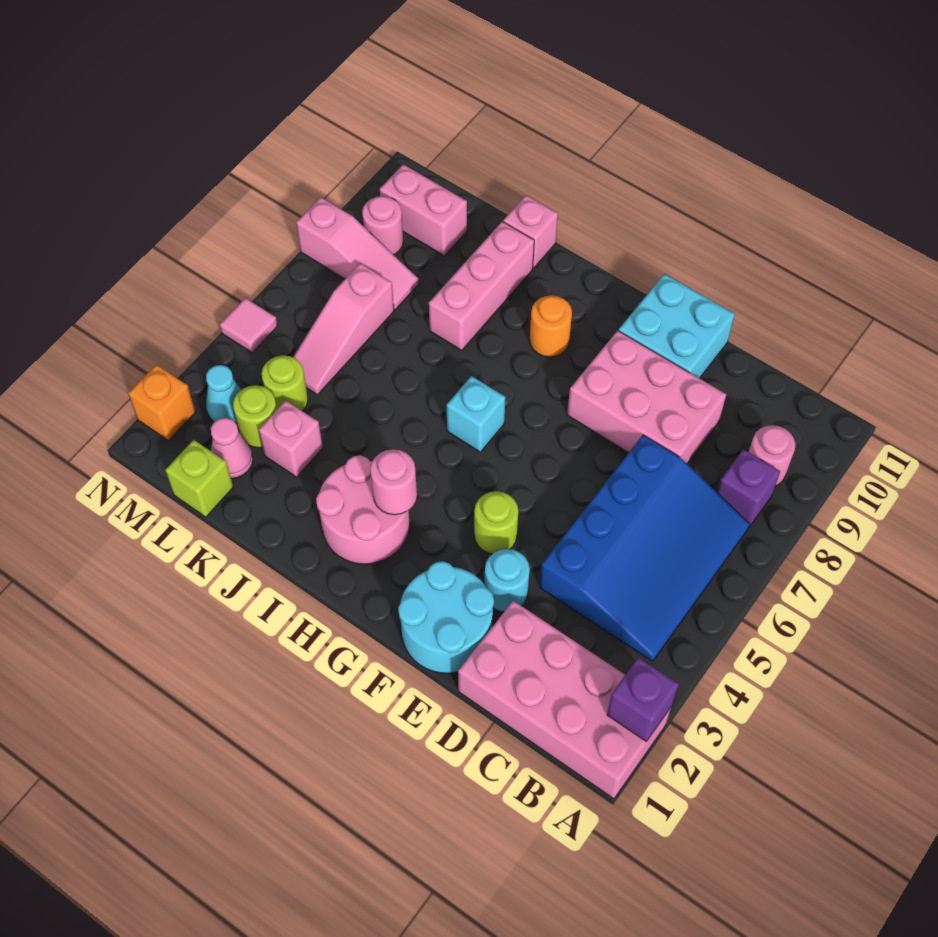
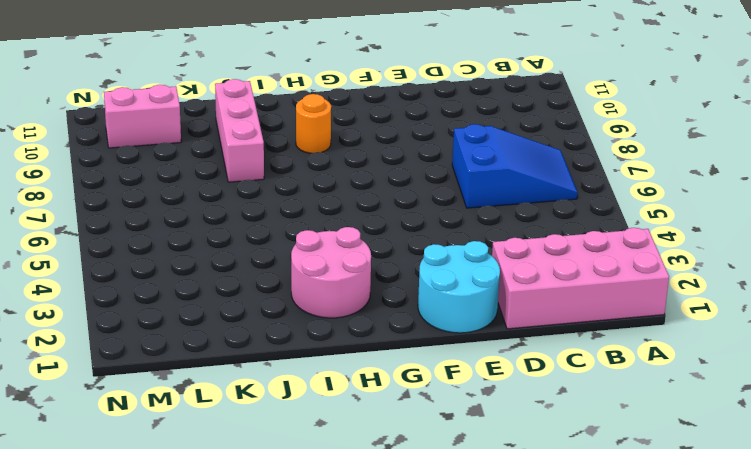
blue slope B6:D7 level 1 top D -> blue slope B4:D7 level 1 top D
none -> purple brick B8 level 1
none -> pink round brick B9 level 1
none -> pink brick D8:F9 level 1

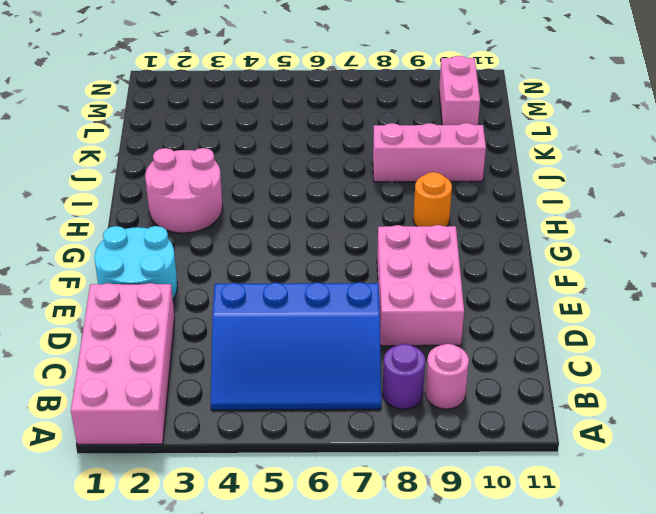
purple round brick B8 level 1 -> purple brick B8 level 1
none -> cyan round brick E3 level 1
none -> cyan brick E10:F11 level 1
none -> lime round brick F4 level 1

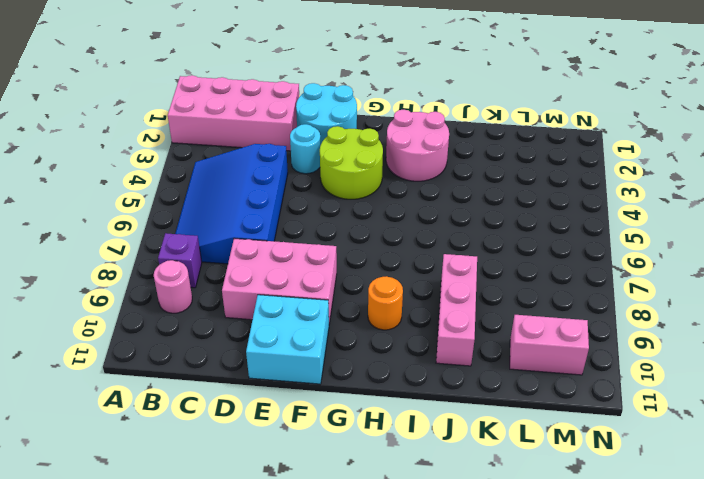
lime round brick F3:G4 level 1 -> lime round brick F4 level 1
none -> cyan brick H6 level 1
none -> pink brick J11 level 1
none -> pink brick K3 level 1

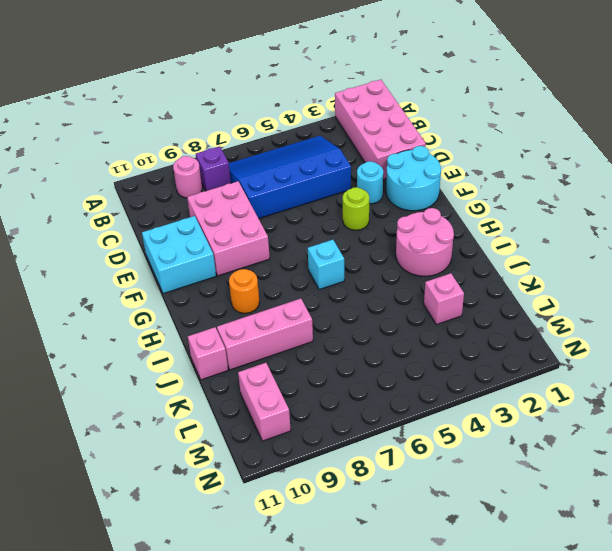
none -> lime brick L1 level 1
none -> pink cone L2 level 1
none -> lime round brick L3 level 1

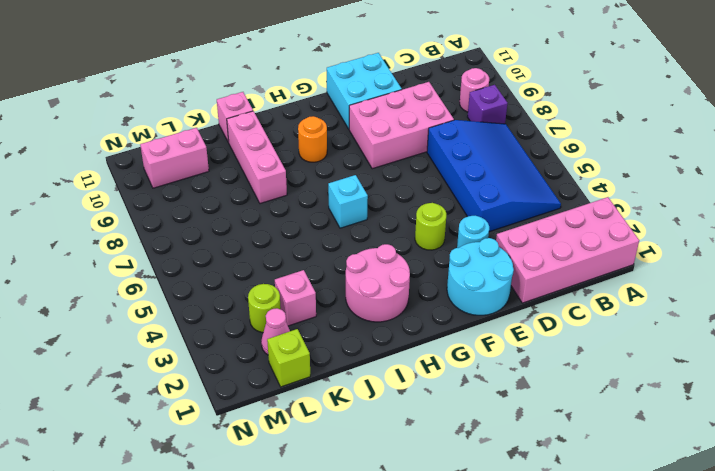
none -> lime round brick L4 level 1
none -> pink slope L5:L7 level 1 top 7
none -> pink slope L8:N8 level 1 top N

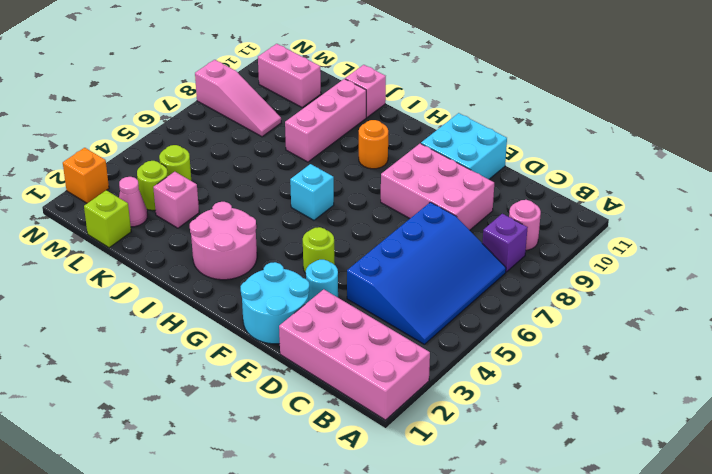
none -> pink slope L5:L7 level 1 top 7
none -> cyan cone M3 level 1
none -> pink round brick M9 level 1

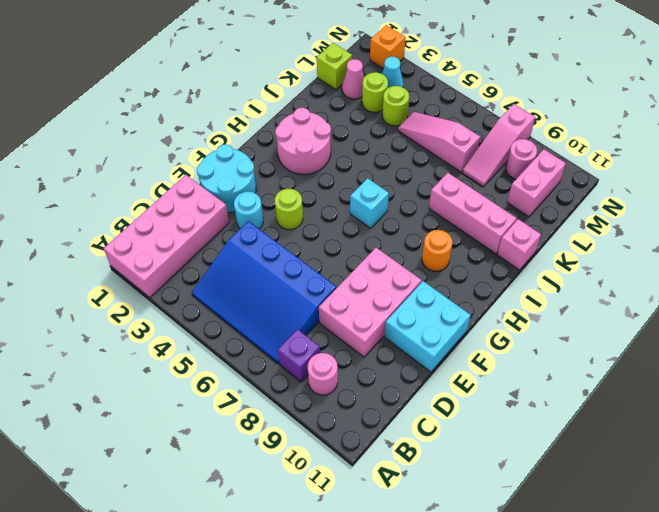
none -> pink brick K3 level 1
none -> pink tile N5 level 1
none -> purple brick A2 level 2

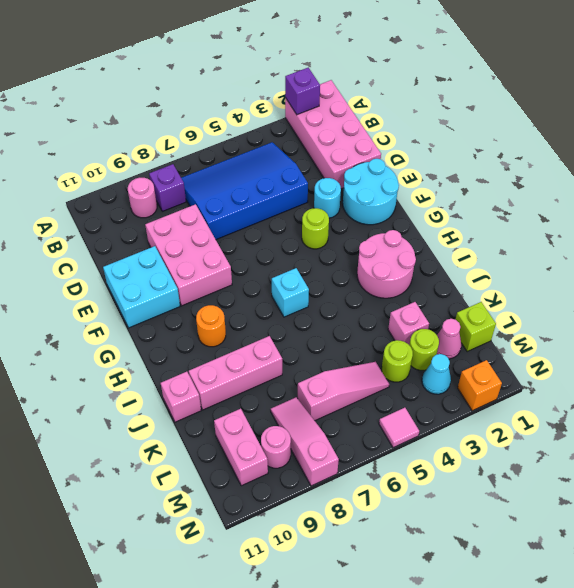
none -> pink round brick H3 level 2

